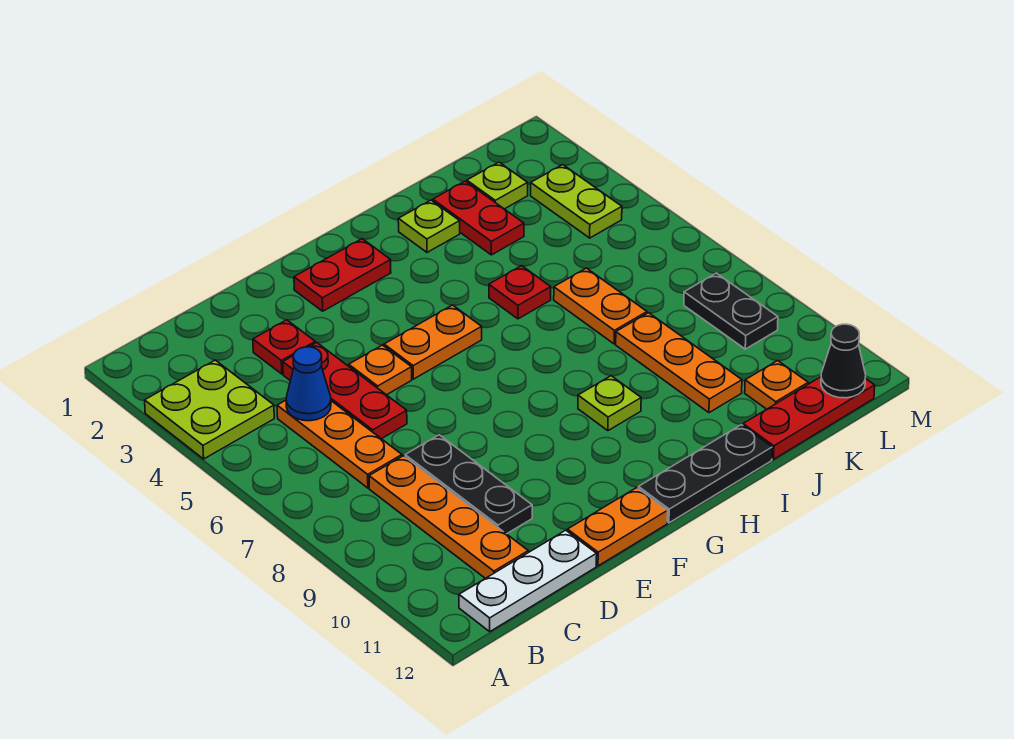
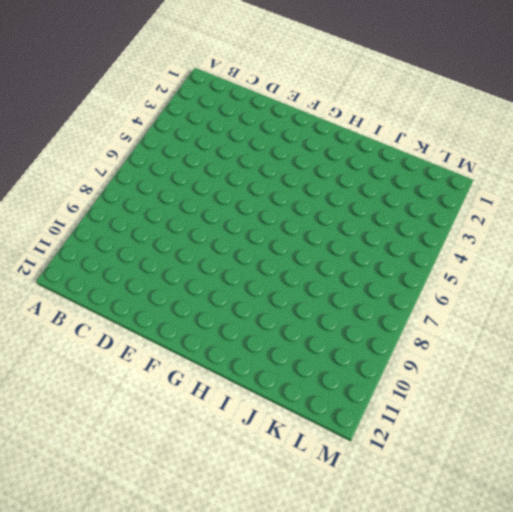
none -> lime plate A3:B4 level 1
none -> white plate B12:D12 level 1
none -> orange plate C5:C7 level 1

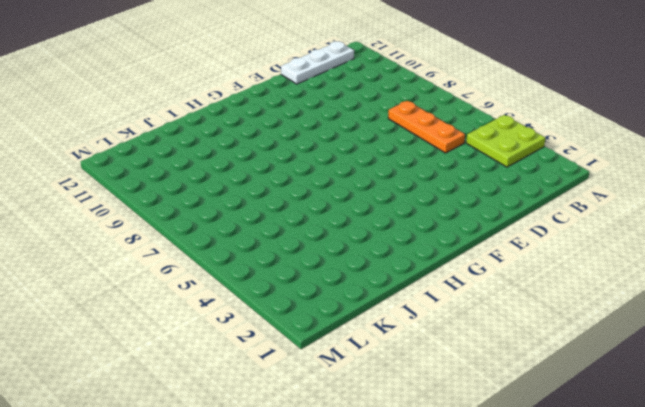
none -> orange plate C8:C11 level 1
none -> red plate D3 level 1
none -> red plate D4:D6 level 1

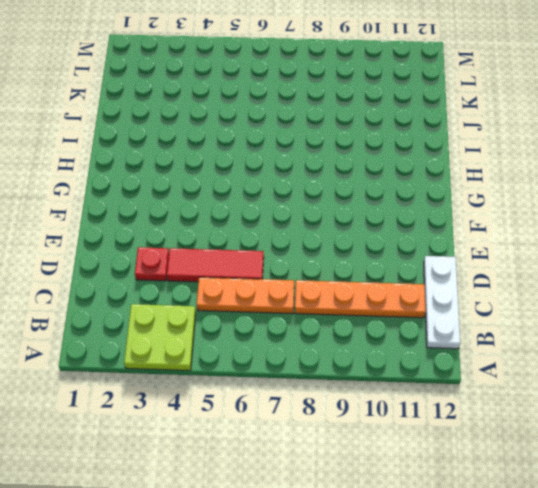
red tile D4:D6 level 1 -> red plate D4:D6 level 1
none -> black plate D8:D10 level 1
none -> orange plate E5 level 1
none -> orange plate E12:F12 level 1

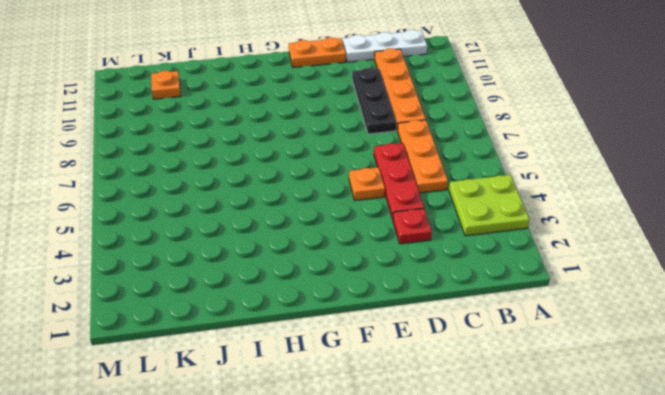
none -> red plate F2:G2 level 1
none -> orange plate F5:G5 level 1
none -> black plate G12:I12 level 1

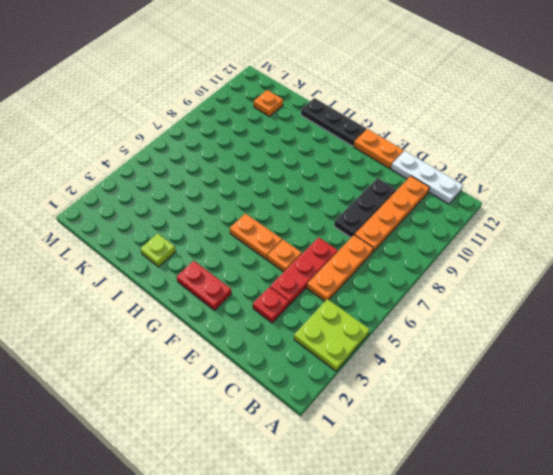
none -> lime plate H9 level 1
none -> red plate I5 level 1
none -> red plate J2:J3 level 1

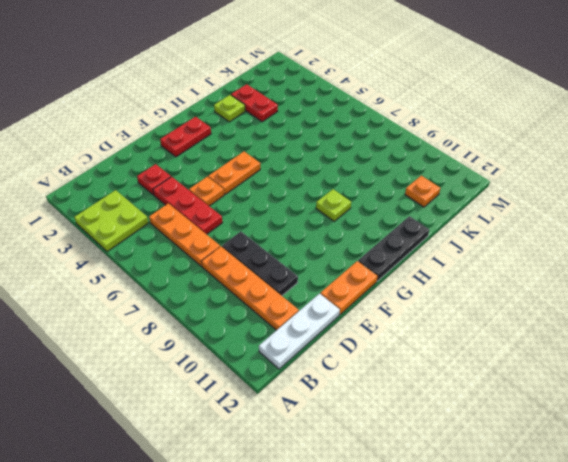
none -> red plate I5 level 1
none -> orange plate J6:J7 level 1
none -> orange plate J8:J10 level 1

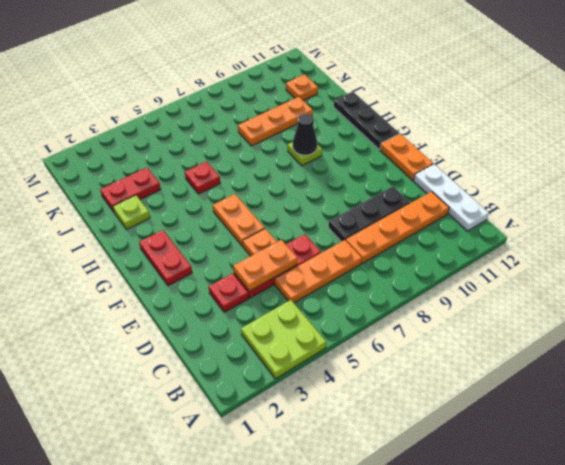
orange plate D4:D5 level 2 -> orange plate J6:J7 level 1
black cone H9 level 2 -> black cone L12 level 2
none -> red plate J12:L12 level 1
none -> lime plate K2 level 1
none -> lime plate L3:L4 level 1

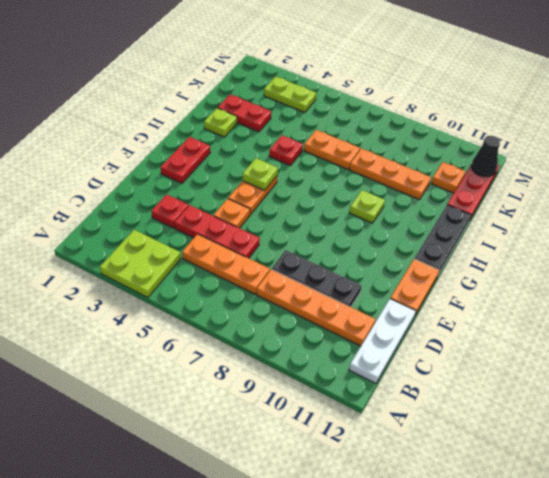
lime plate G5 level 2 -> lime plate K2 level 1
none -> black plate L8:L9 level 1
none -> blue cone C5 level 2

